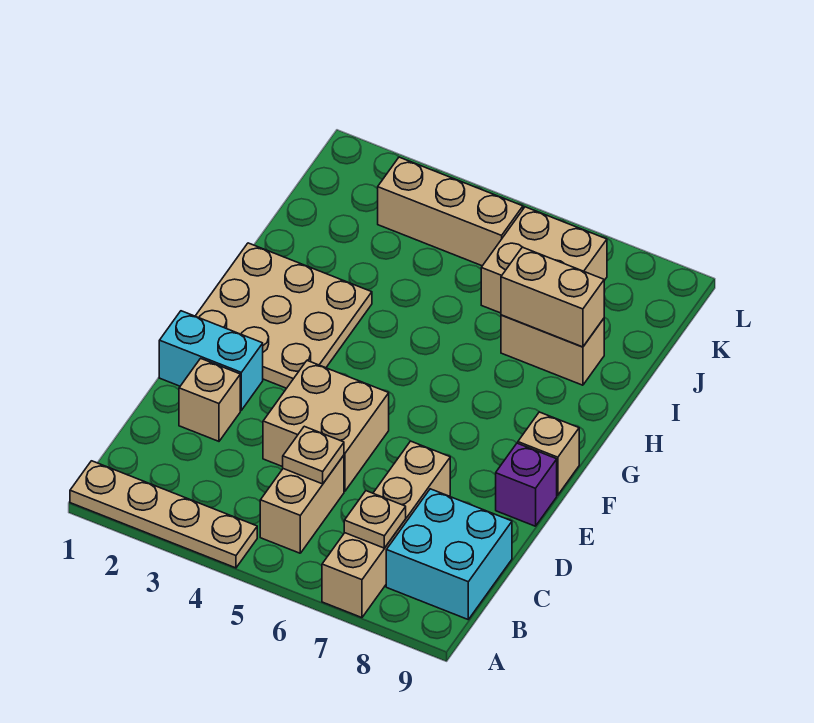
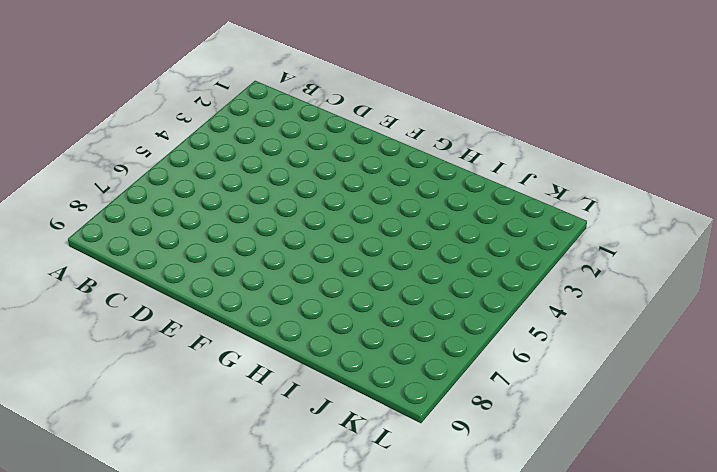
none -> tan plate A1:A4 level 1
none -> tan brick A7:D7 level 1
none -> tan brick B5:C5 level 1

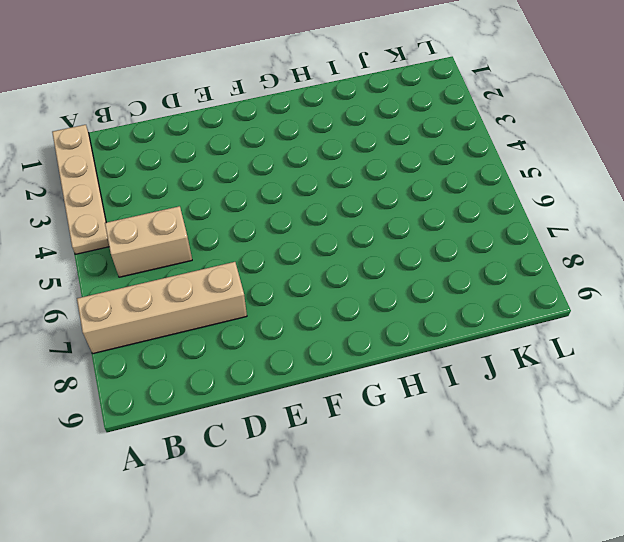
none -> cyan brick B8:C9 level 1
none -> tan brick D2 level 1
none -> tan brick D4:E5 level 1

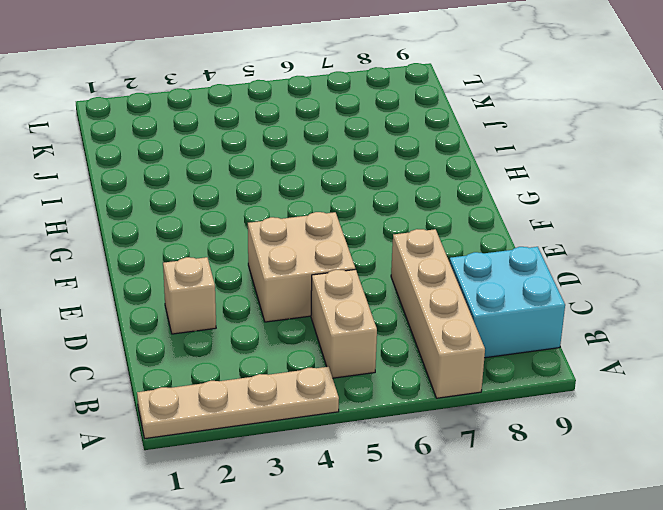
none -> cyan brick E1:E2 level 1
none -> purple brick E9 level 1
none -> tan plate F1:H3 level 1

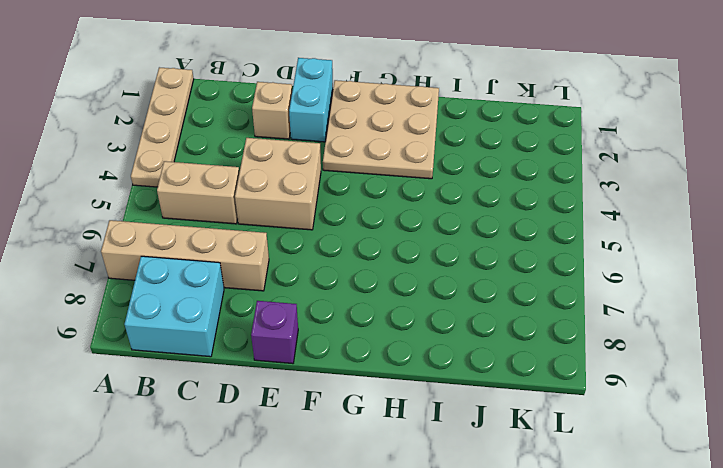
none -> tan brick F9 level 1
none -> tan brick I7:I8 level 1
none -> tan brick J6:K7 level 1

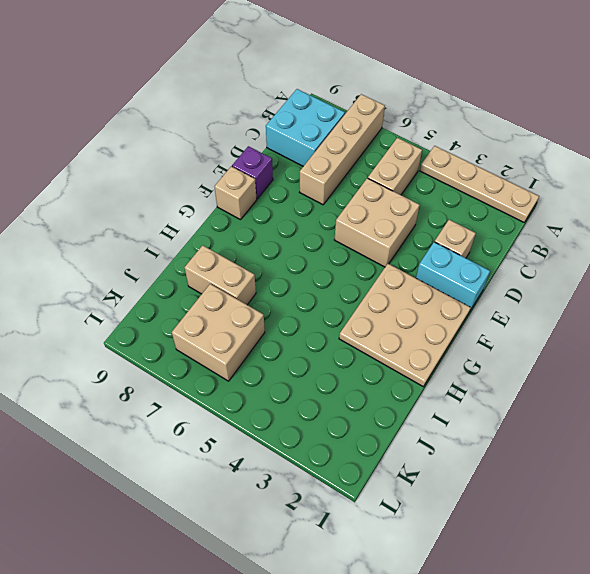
none -> tan brick K3:K5 level 1
none -> tan plate B7 level 2
none -> tan plate C5 level 2

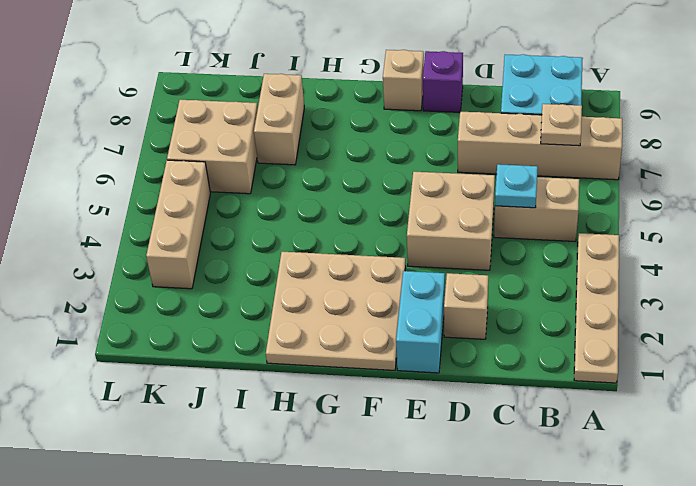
cyan plate C5 level 2 -> tan plate C5 level 2
none -> tan brick I7:I8 level 2

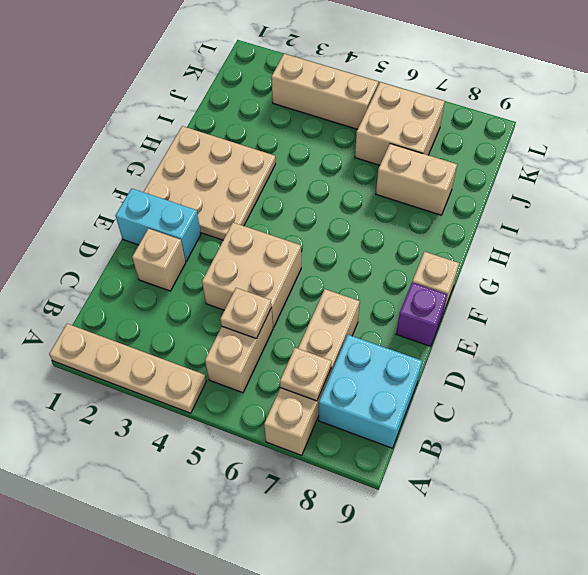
none -> tan brick I7:I8 level 2

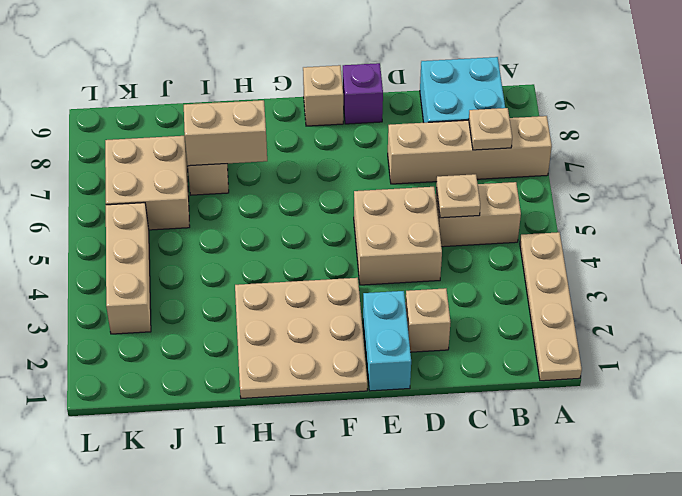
tan brick H7:I7 level 2 -> tan brick I7:I8 level 2

